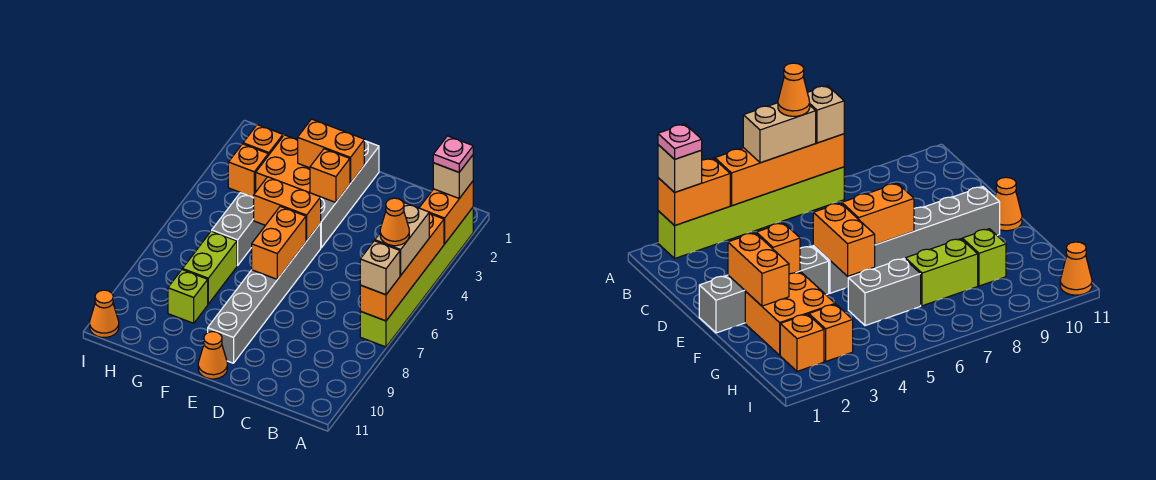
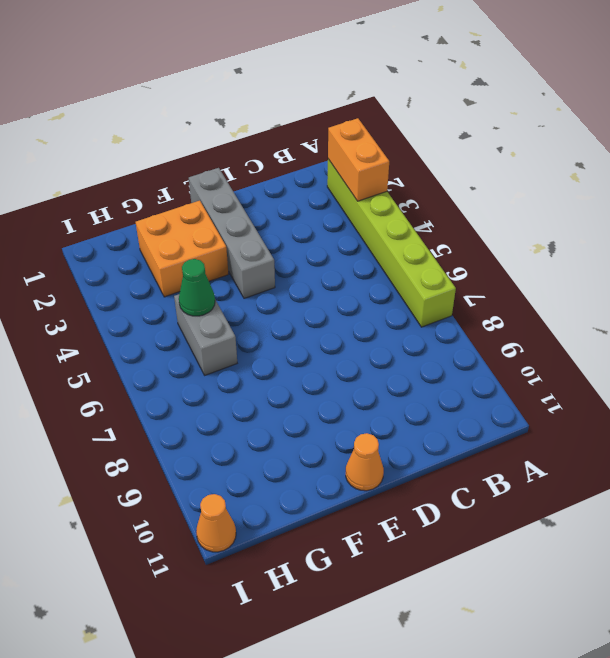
green cone G5 level 2 -> none
none -> grey brick E5:E10 level 1
none -> lime brick G7:G8 level 1
none -> lime brick G9 level 1

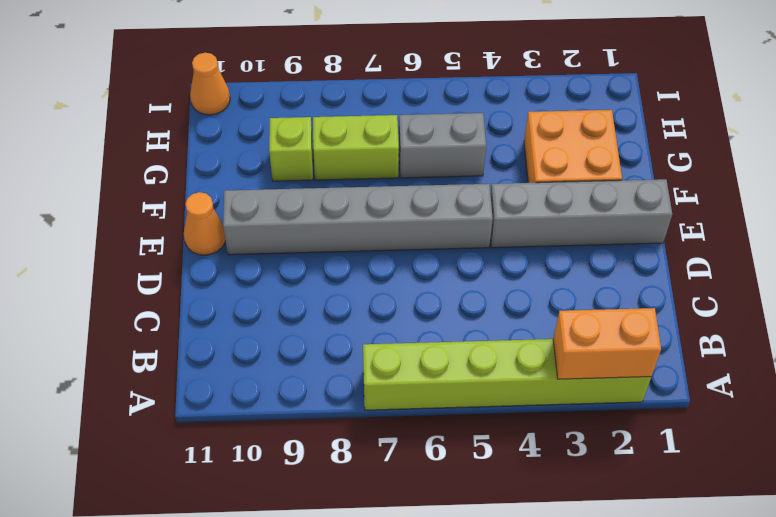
none -> orange brick H2 level 1
none -> orange brick H3 level 1
none -> orange brick A4:A7 level 2

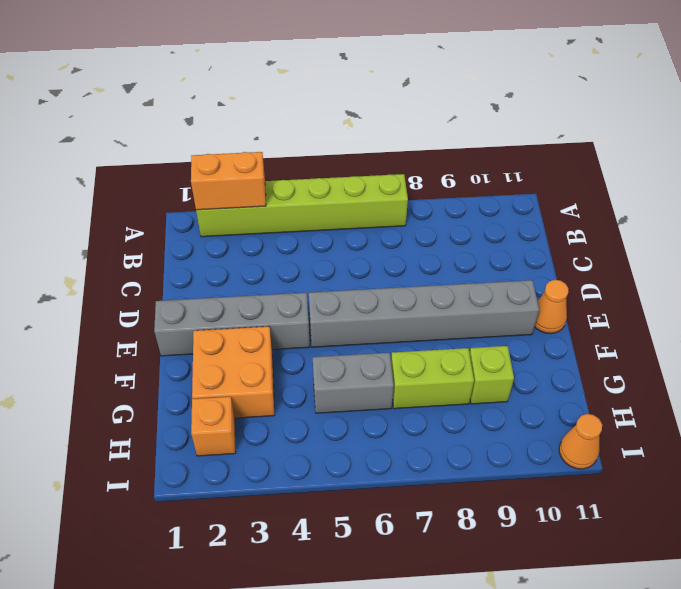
none -> orange brick H3 level 1
none -> orange brick A4:A7 level 2
none -> orange brick E2:F2 level 2

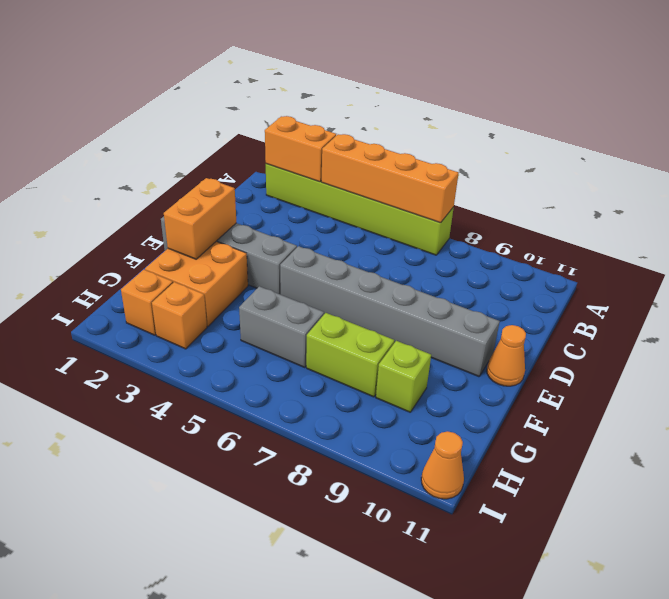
none -> orange brick E3 level 2
none -> orange brick E5:F5 level 2
none -> orange brick E6:E7 level 2

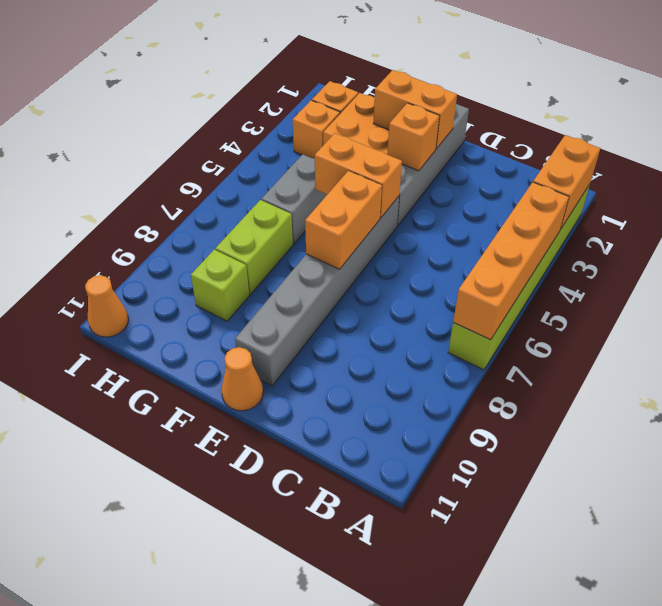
none -> tan brick A2 level 3
none -> tan brick A5:A6 level 3
none -> tan brick A7 level 3

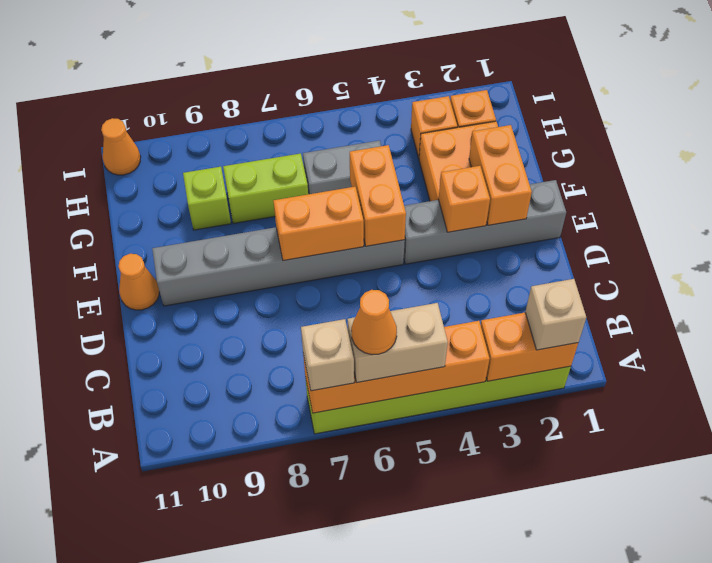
none -> pink plate A2 level 4

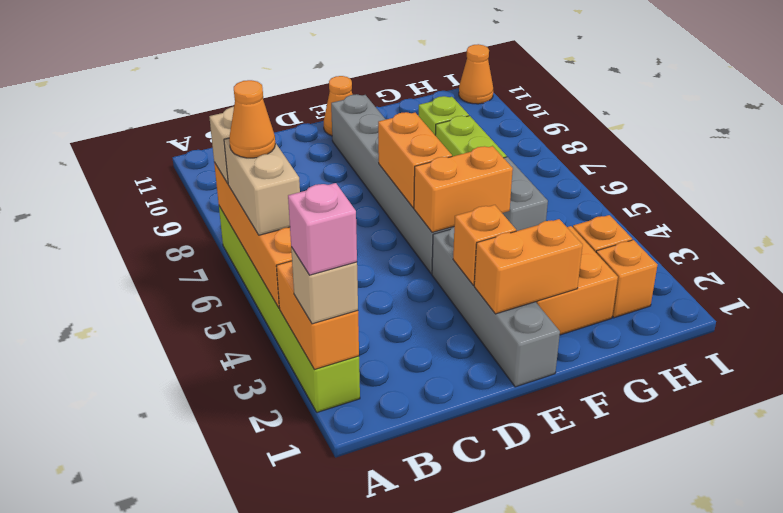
pink brick A2 level 4 -> pink plate A2 level 4

